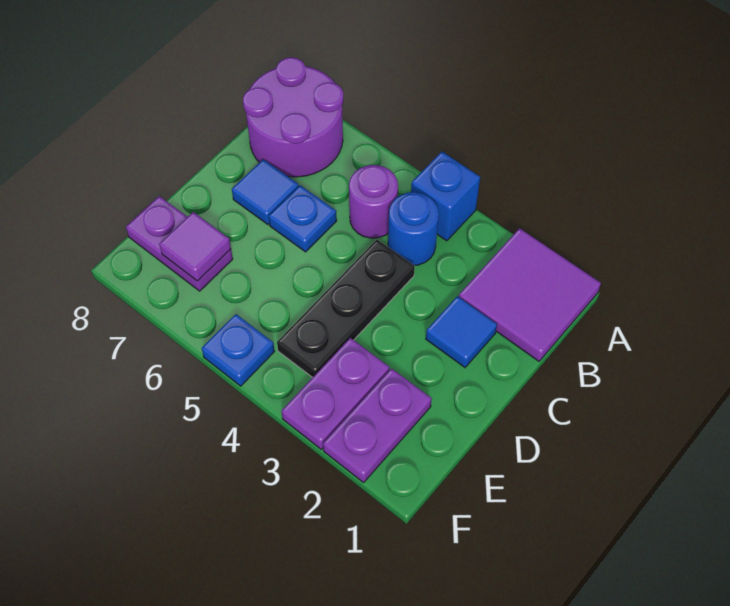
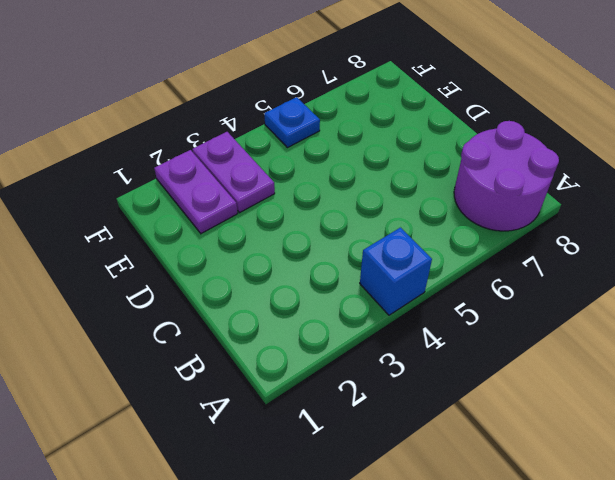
none -> purple tile A1:B2 level 1
none -> blue round brick B4 level 1
none -> purple round brick B5 level 1

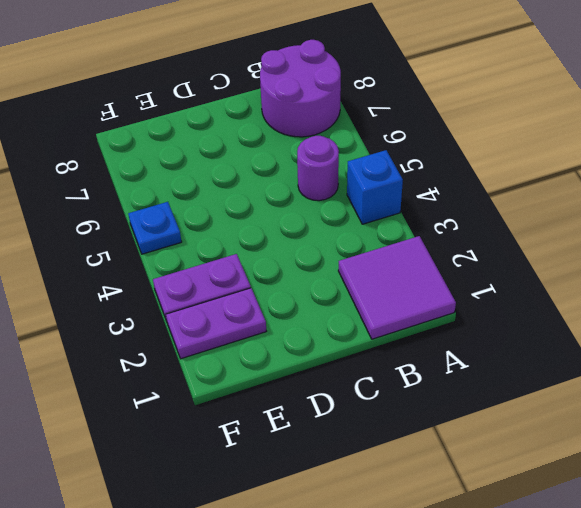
none -> blue round brick B4 level 1
none -> blue tile C2 level 1
none -> black plate C4:E4 level 1

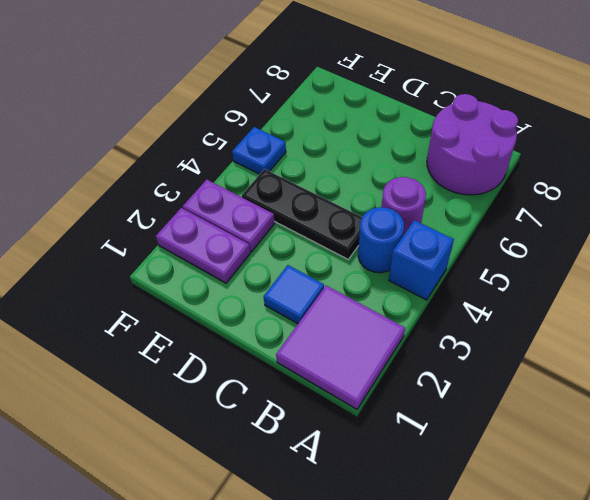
none -> blue plate C6 level 1
none -> blue tile C7 level 1
none -> purple plate E7:E8 level 1

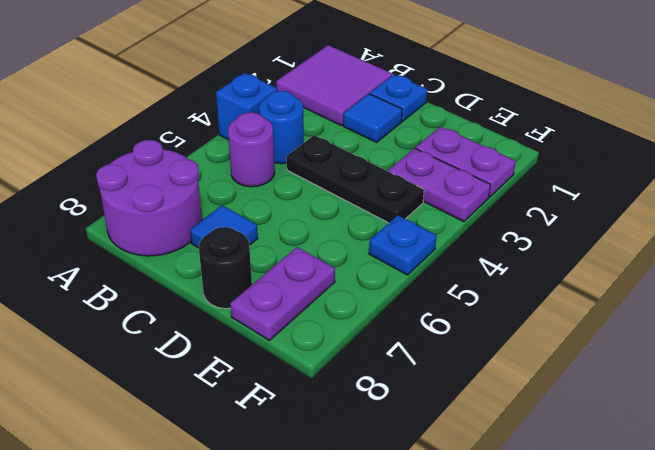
blue plate C1 level 1 -> blue plate C6 level 1
black round brick D8 level 1 -> none
none -> purple tile E7 level 2

